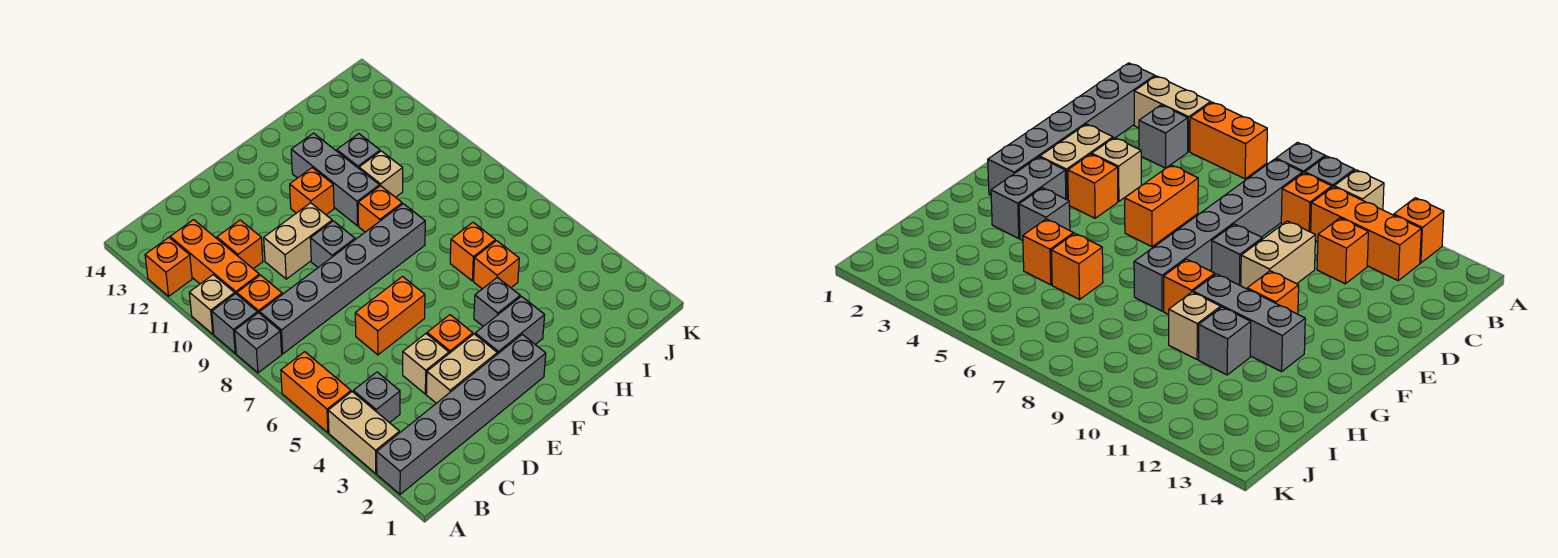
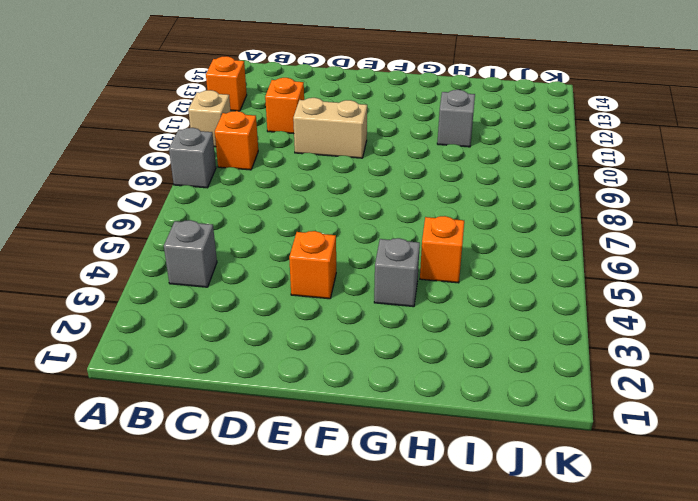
none -> grey brick A2:F2 level 1
none -> tan brick A3:A4 level 1
none -> orange brick A5:A6 level 1

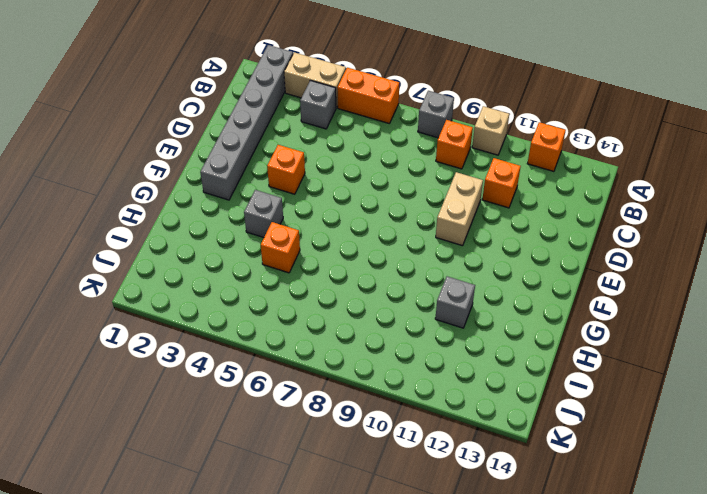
none -> grey brick A9 level 1
none -> grey brick B8:G8 level 1
none -> orange brick B10:B12 level 1

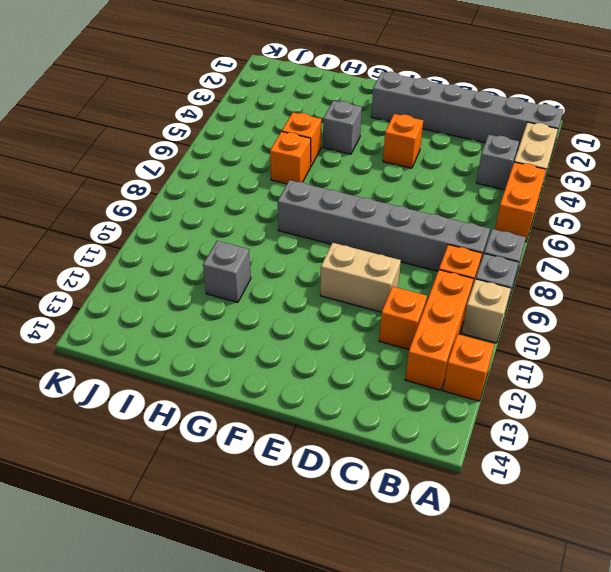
none -> tan brick D3:E3 level 1
none -> tan brick D4 level 1
none -> orange brick D6:E6 level 1

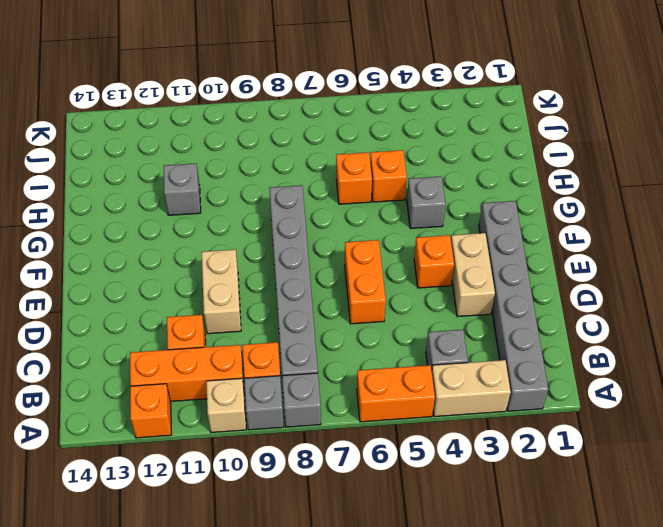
none -> tan brick D4 level 1
none -> grey brick E9 level 1
none -> grey brick F3:G3 level 1

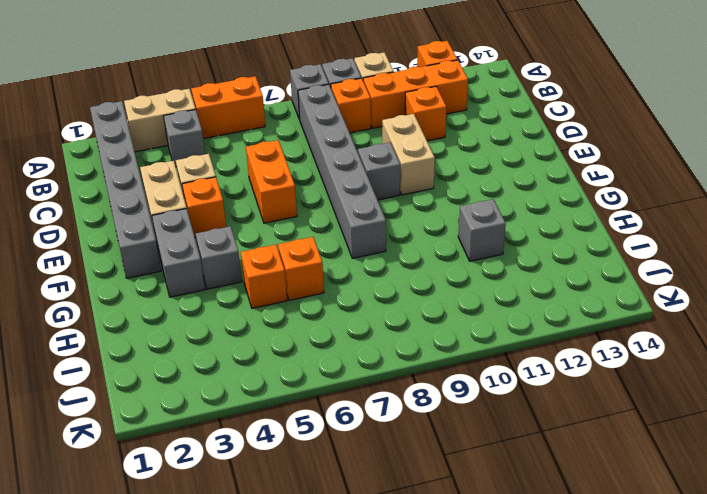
none -> orange brick F11 level 1
none -> orange brick G9 level 1
none -> grey brick G10:G12 level 1

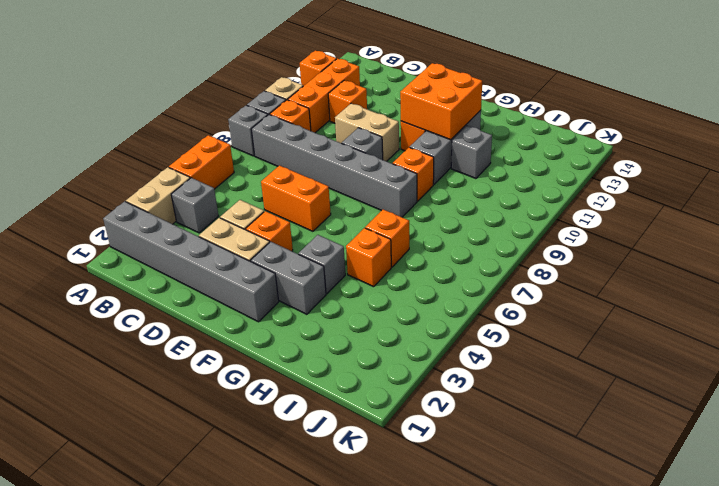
orange brick F11:G12 level 2 -> none
none -> tan brick H10 level 1

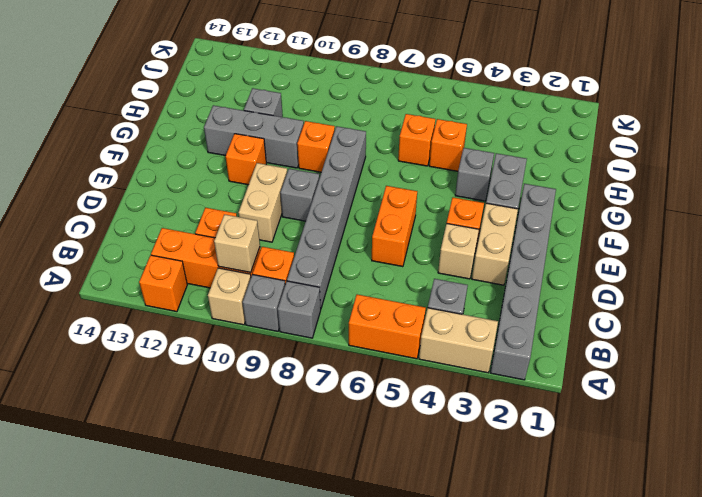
tan brick B10 level 2 -> tan brick H10 level 1

